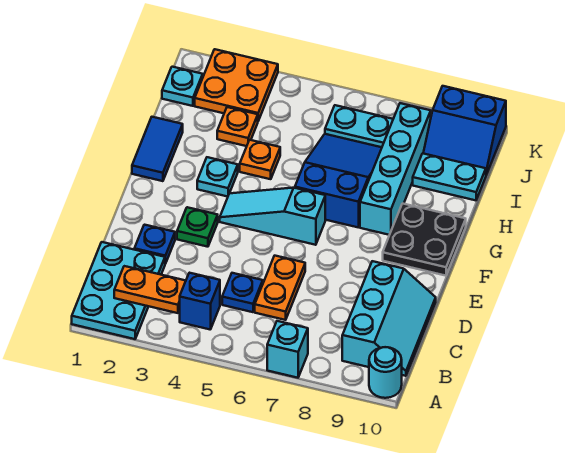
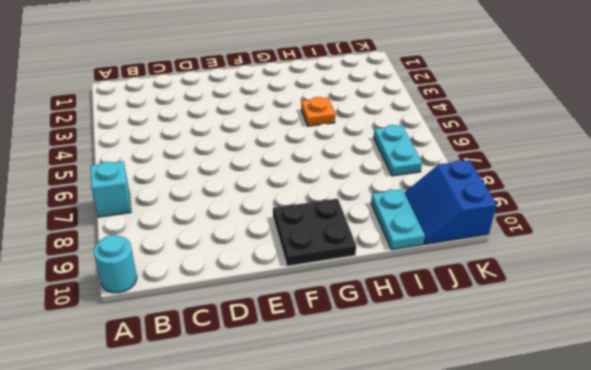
none -> cyan plate A1:C2 level 1
none -> blue brick B4 level 1
none -> cyan slope B9:D10 level 1 top 9

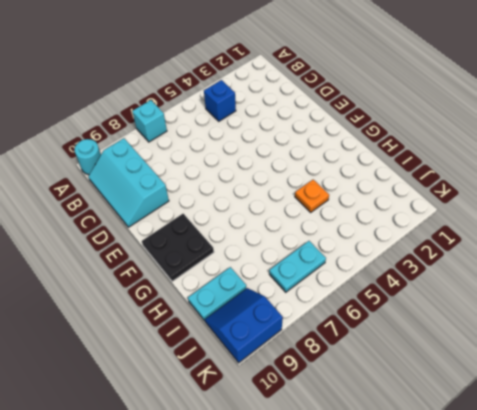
none -> cyan plate A1:C2 level 1
none -> blue plate C5 level 1
none -> orange plate C6:D6 level 1

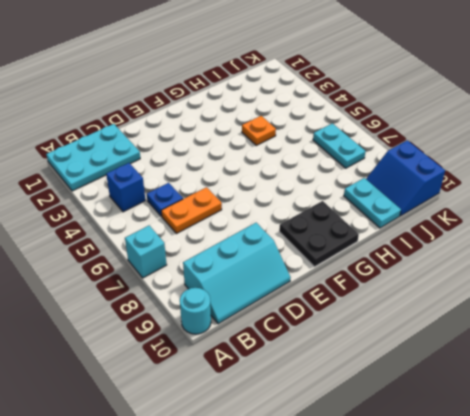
none -> blue plate D2 level 1
none -> green plate E3 level 1
none -> cyan slope F4:F6 level 1 top 6

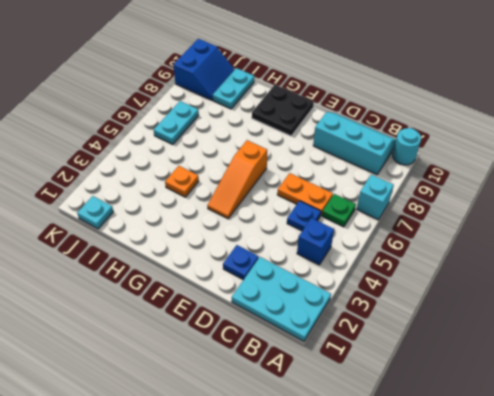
green plate B6 level 1 -> green plate E3 level 1
orange slope F4:F6 level 1 top 6 -> cyan slope F4:F6 level 1 top 6
none -> blue tile G1:H1 level 1
none -> cyan plate G3 level 1
none -> blue slope G6:I7 level 1 top G

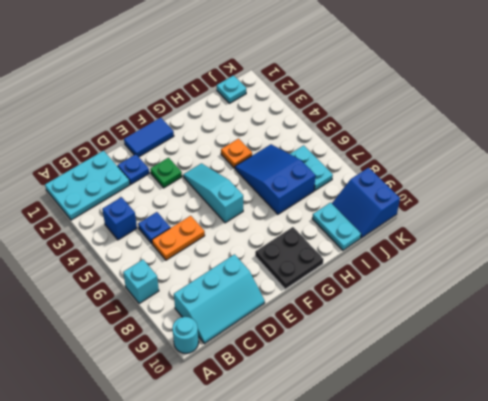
blue tile E1:F1 level 1 -> blue tile G1:H1 level 1
blue slope H5:I7 level 1 top 7 -> blue slope G6:I7 level 1 top G
none -> cyan plate G3 level 1
none -> cyan brick G8:J8 level 1
none -> orange plate I3 level 1

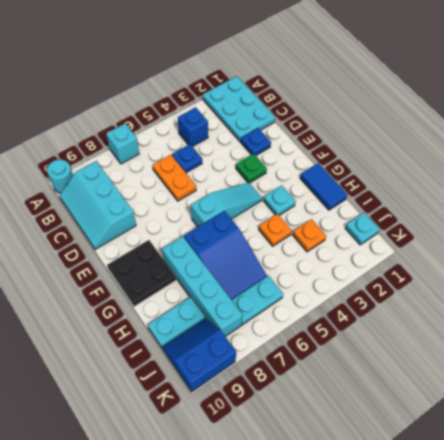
none -> orange plate J2:K3 level 1
none -> orange plate B2:B3 level 2

